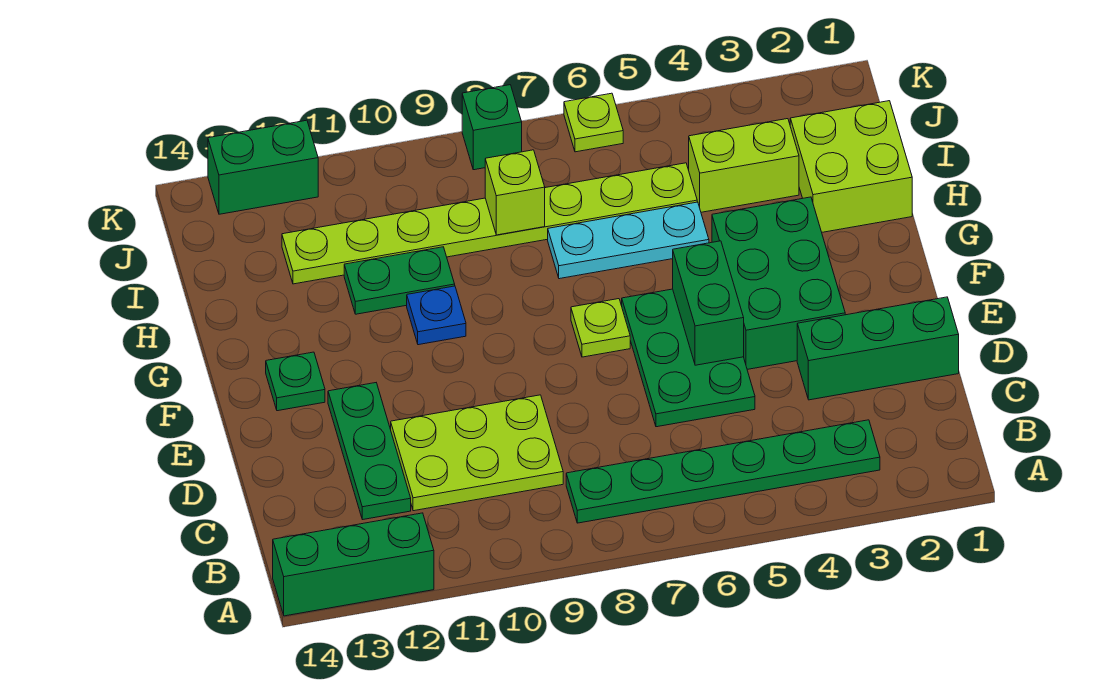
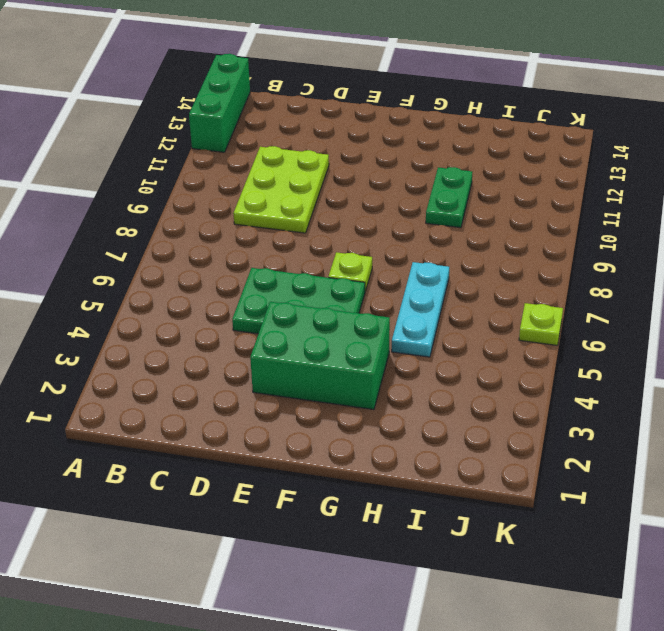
none -> green plate B3:B8 level 1
none -> green plate C12:E12 level 1
none -> green brick D1:D3 level 1

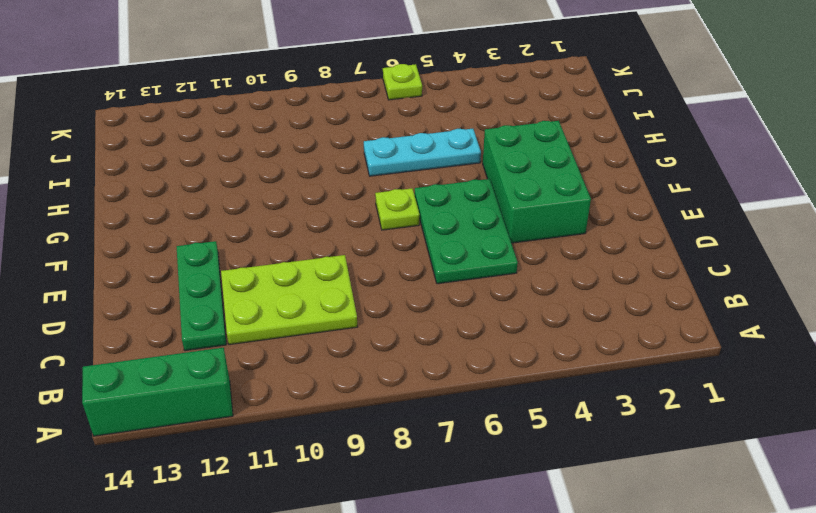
none -> green plate B3:B8 level 1
none -> green brick D1:D3 level 1
none -> green plate F13 level 1

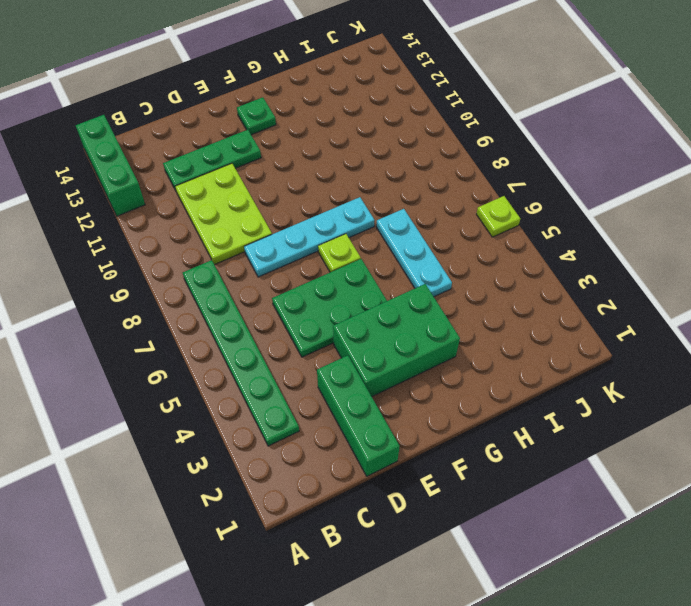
cyan plate D8:G8 level 1 -> none
none -> blue plate G10 level 1
none -> lime brick H1:I2 level 1
none -> green plate H10:H11 level 1

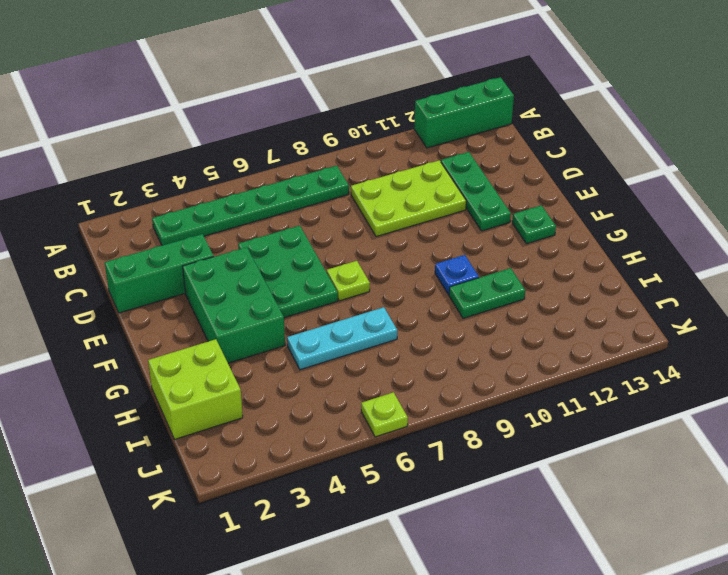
none -> lime brick I3:I4 level 1
none -> lime plate I5:I12 level 1
none -> green brick K8 level 1

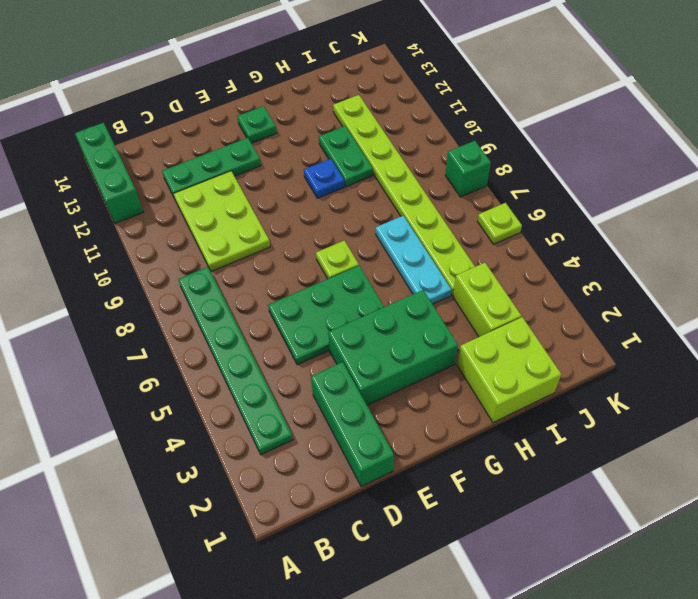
none -> green brick K12:K13 level 1
none -> green brick E5:F5 level 2
none -> lime brick I8 level 2

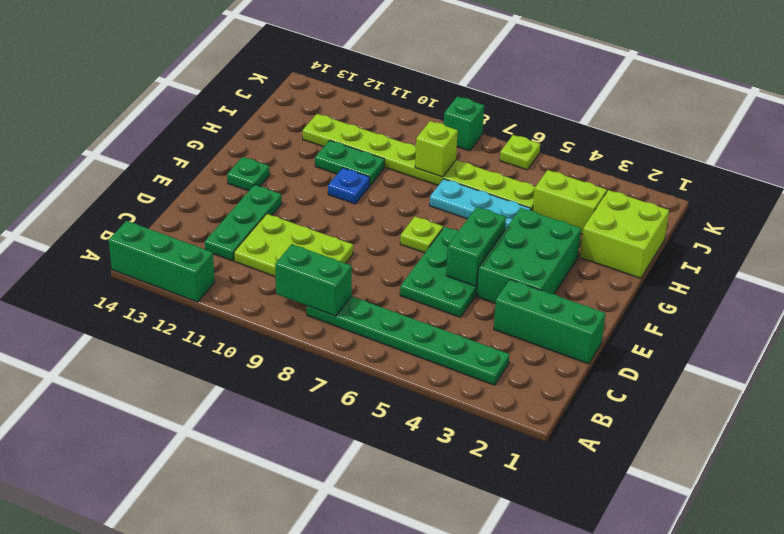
green brick B8:B9 level 2 -> green brick K12:K13 level 1

